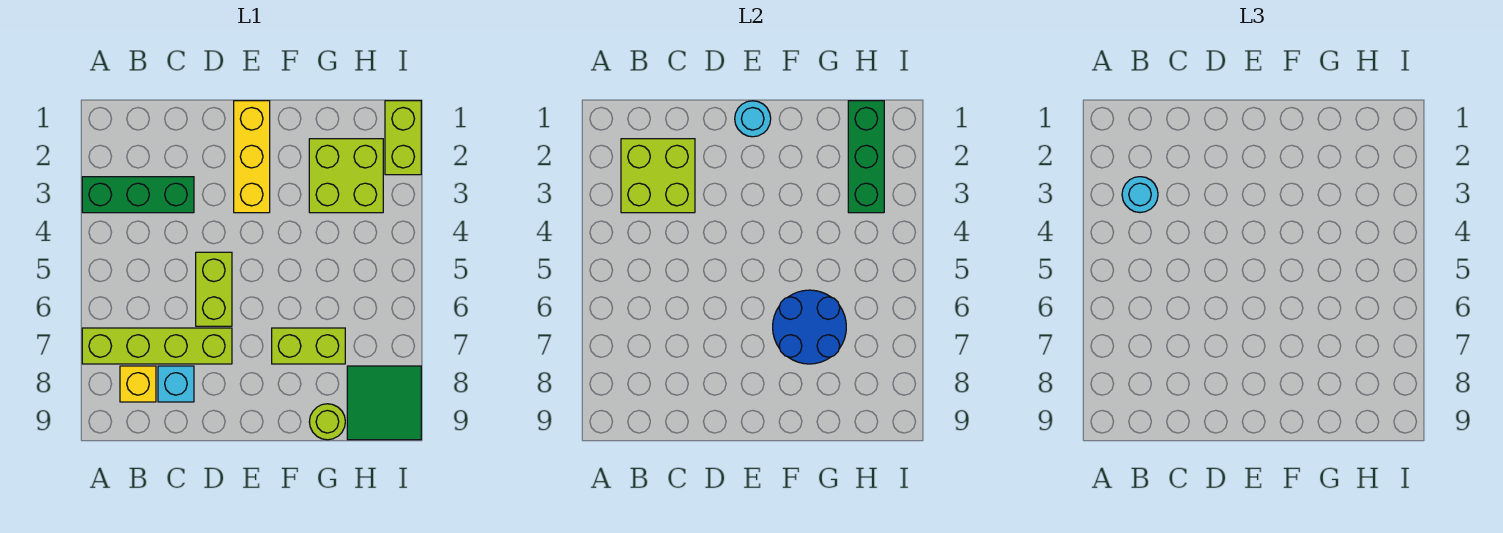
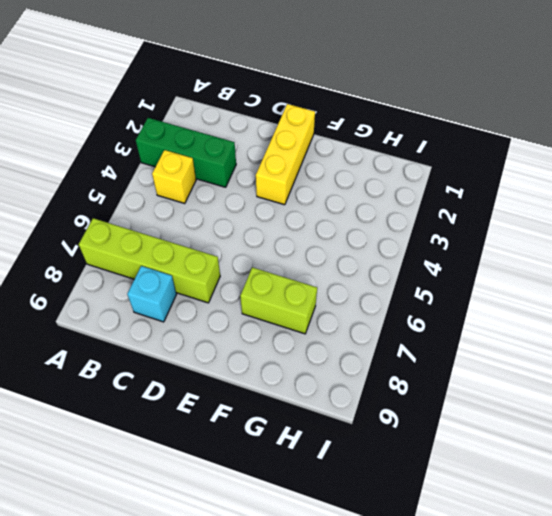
yellow brick B4 level 1 -> yellow brick B8 level 1
none -> lime brick D5:D6 level 1
none -> lime brick G2:H3 level 1
none -> lime round brick G9 level 1

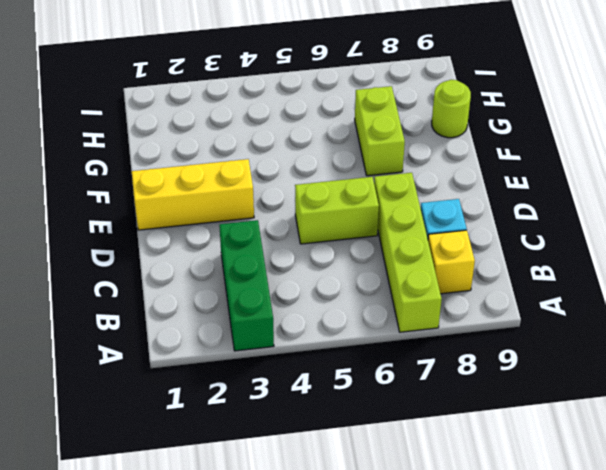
none -> lime brick G2:H3 level 1
none -> green tile H8:I9 level 1
none -> lime brick I1:I2 level 1

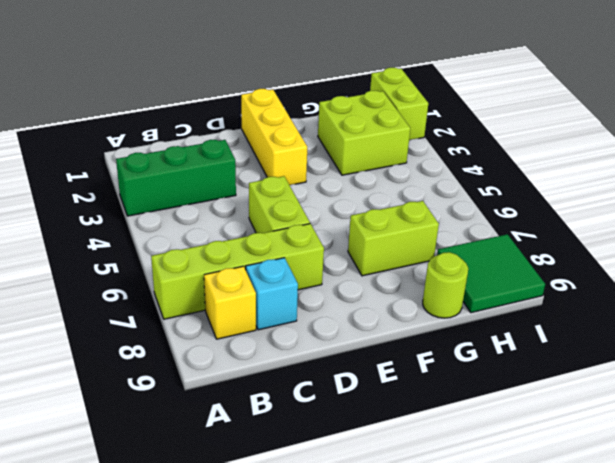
none -> lime brick B2:C3 level 2
none -> cyan round brick E1 level 2
none -> blue round brick F6:G7 level 2

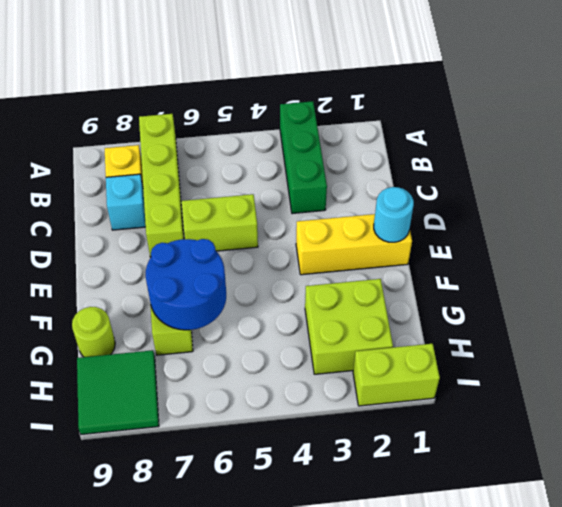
none -> lime brick B2:C3 level 2
none -> green brick H1:H3 level 2
none -> cyan round brick B3 level 3

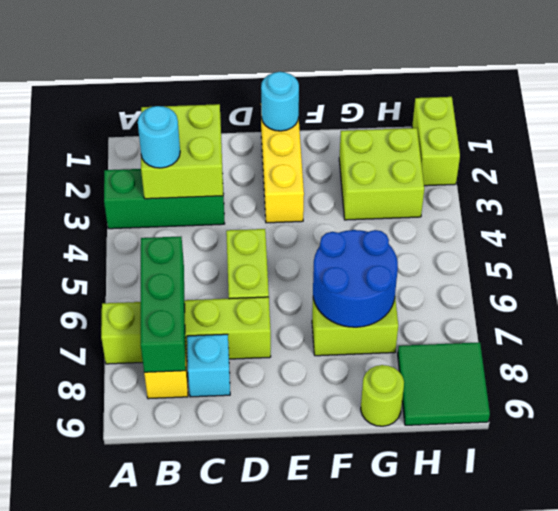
green brick B6:B8 level 2 -> green brick H1:H3 level 2

